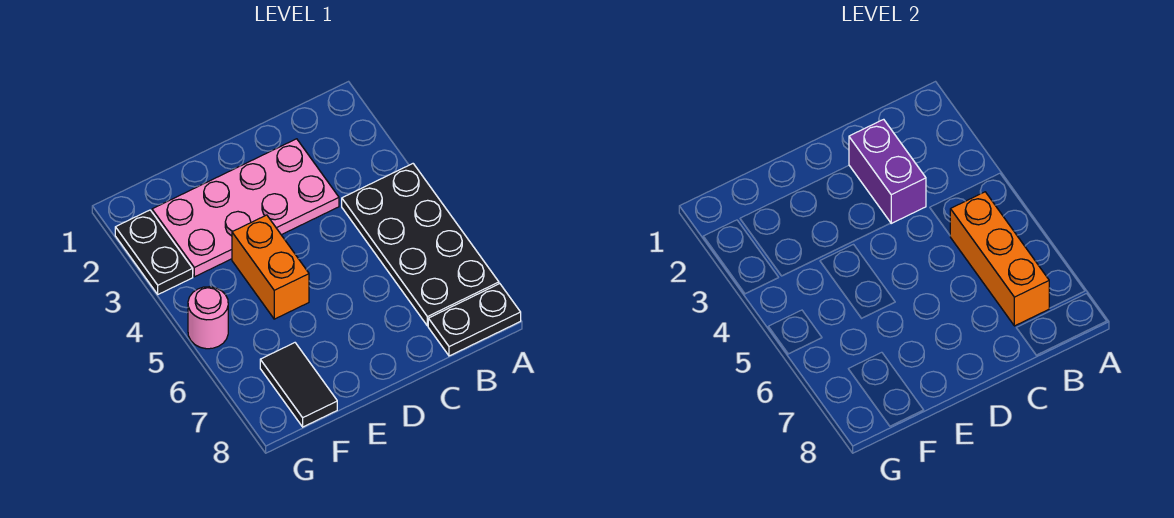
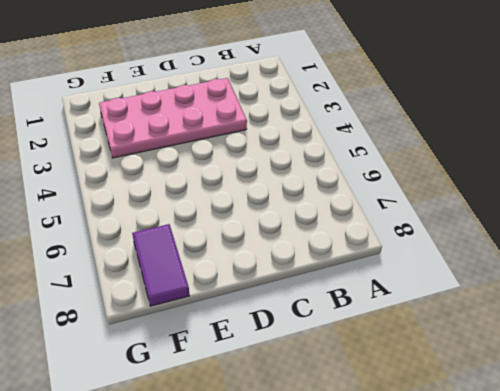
purple tile F7:F8 level 1 -> black tile F7:F8 level 1
none -> black plate A4:B7 level 1
none -> black plate A8:B8 level 1

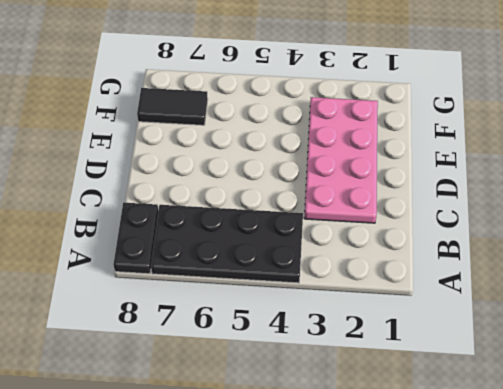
none -> orange brick E4:E5 level 1
none -> black plate G2:G3 level 1

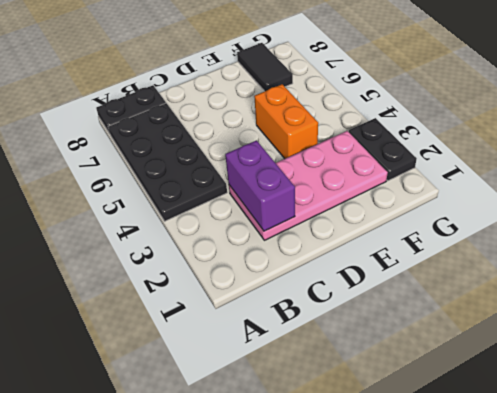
none -> pink round brick G5 level 1
none -> orange brick B5:B7 level 2

